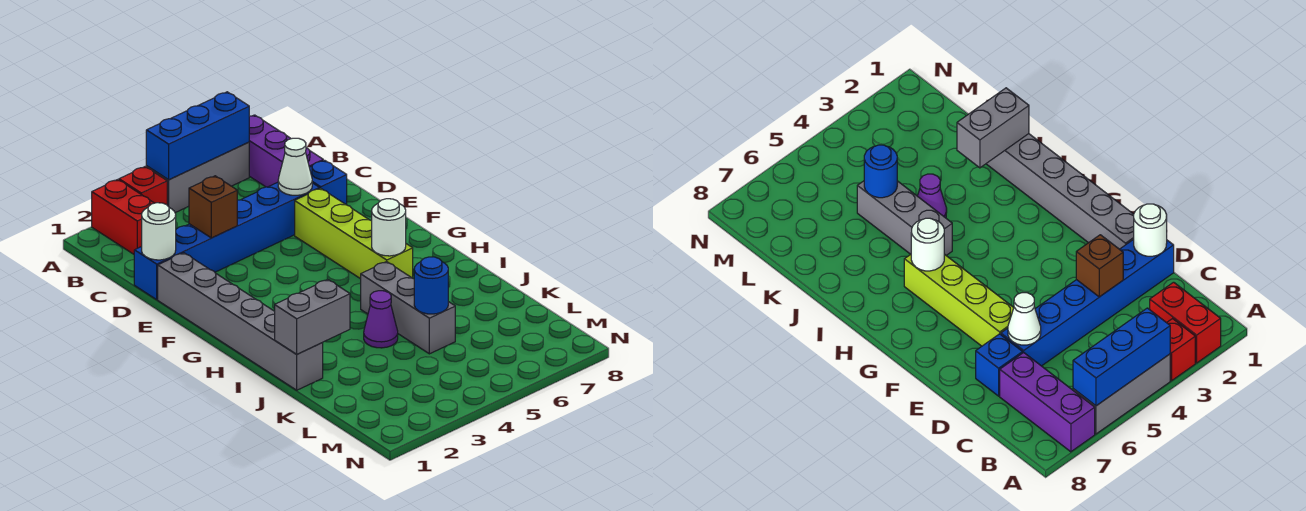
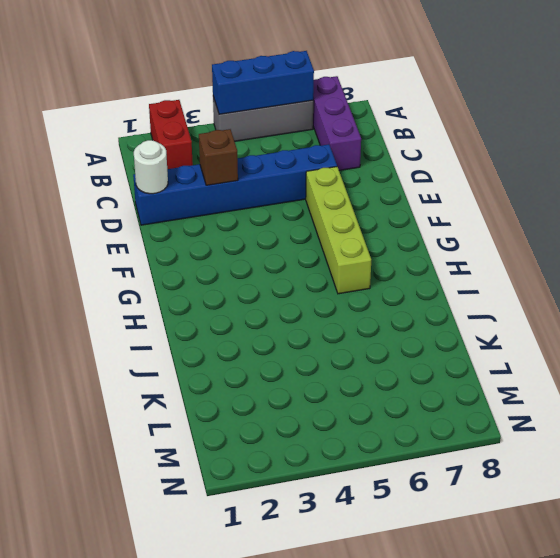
none -> red brick A3 level 1
none -> blue brick D7 level 1
none -> grey brick E1:J1 level 1

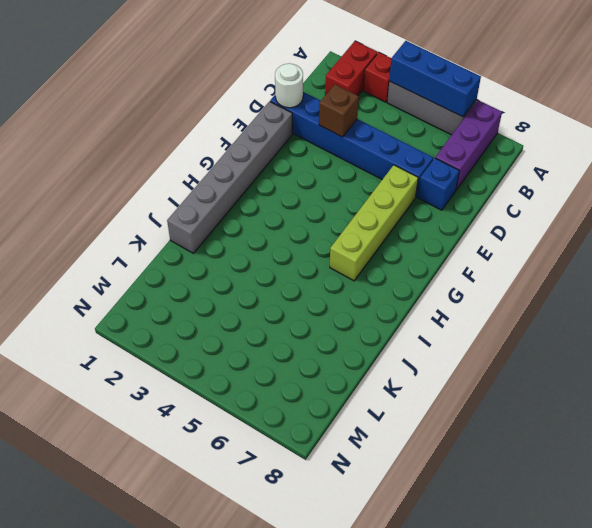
none -> grey brick I5:K5 level 1
none -> purple cone J4 level 1
none -> white cone D6 level 2

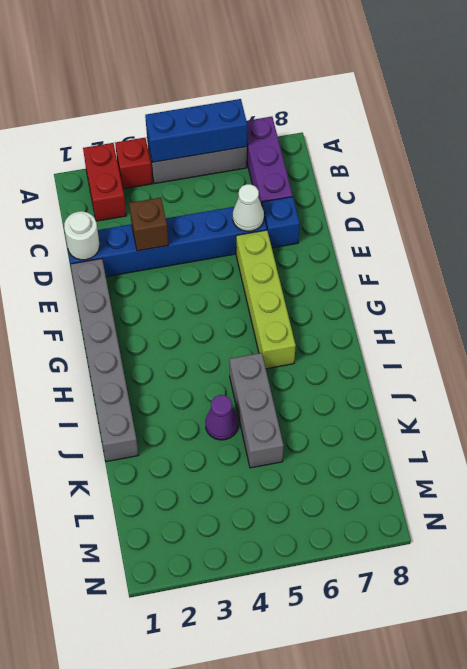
none -> white round brick H6 level 2
none -> grey brick J1:J2 level 2
none -> blue round brick K5 level 2

